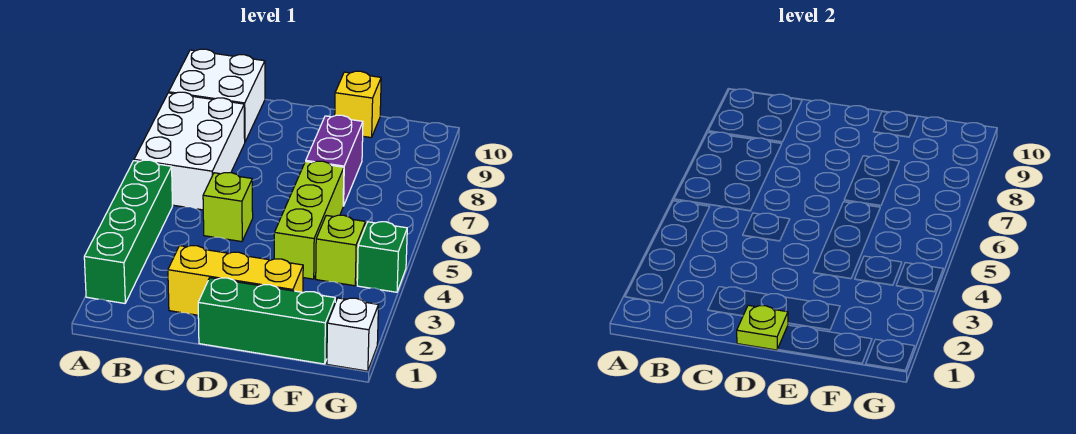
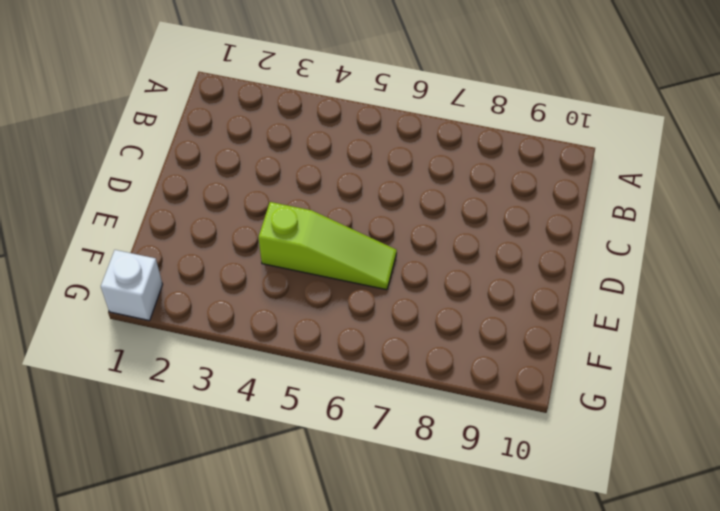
lime slope E4:E6 level 1 top 4 -> lime brick E4:E6 level 1
none -> green brick A2:A5 level 1
none -> white brick A6:B8 level 1
none -> white brick A9:B10 level 1

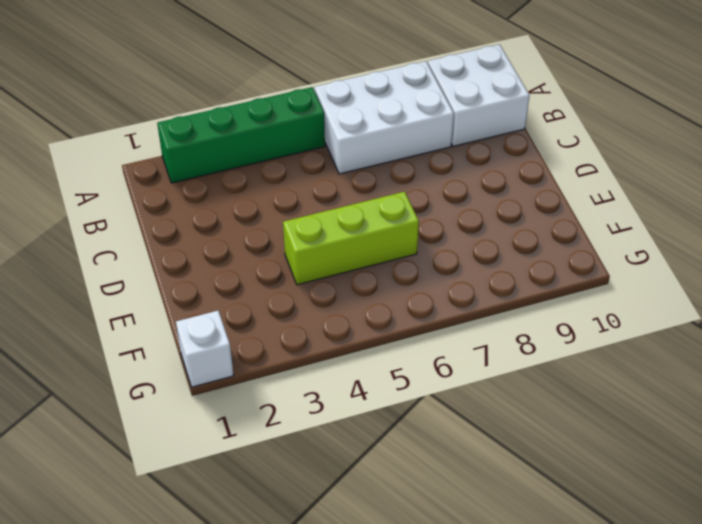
none -> yellow brick C2:E2 level 1
none -> lime brick C5 level 1
none -> green brick D1:F1 level 1

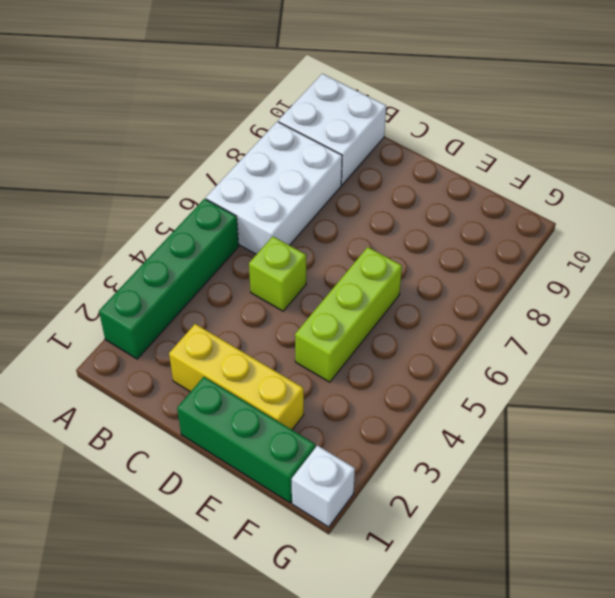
none -> purple brick E7:E8 level 1
none -> yellow brick E10 level 1
none -> lime brick F4 level 1

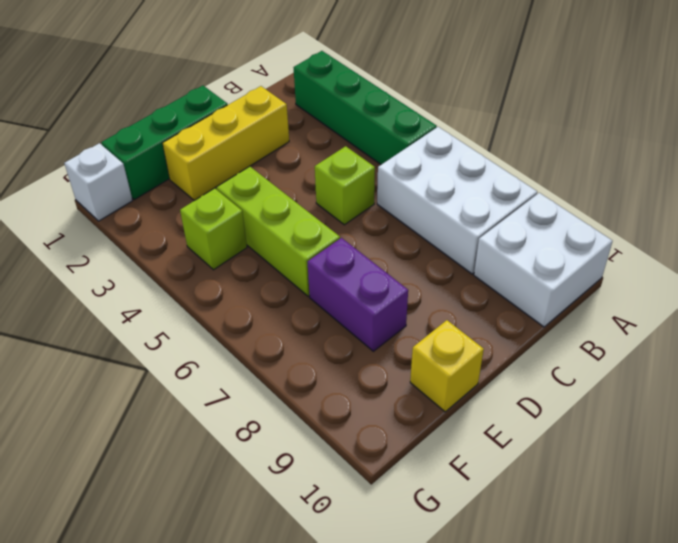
none -> green brick G4 level 1
none -> lime plate D1 level 2

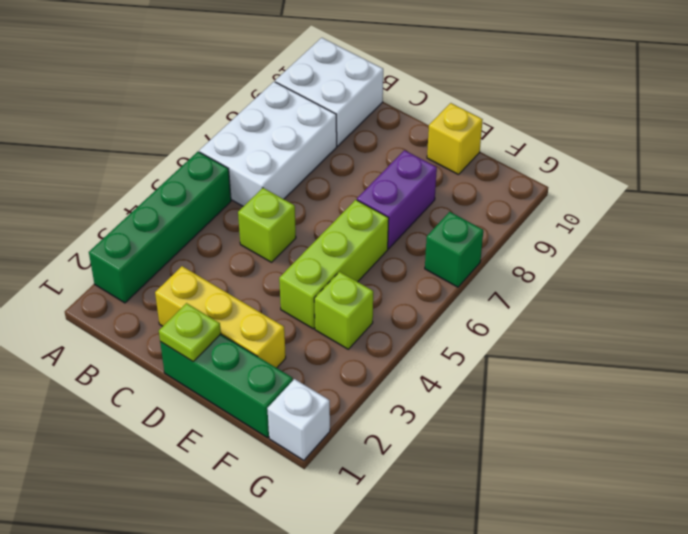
green brick G7 level 1 -> green brick G4 level 1

